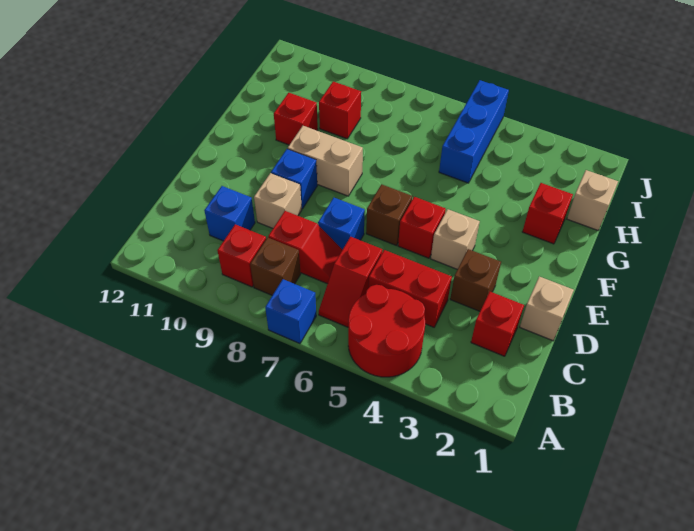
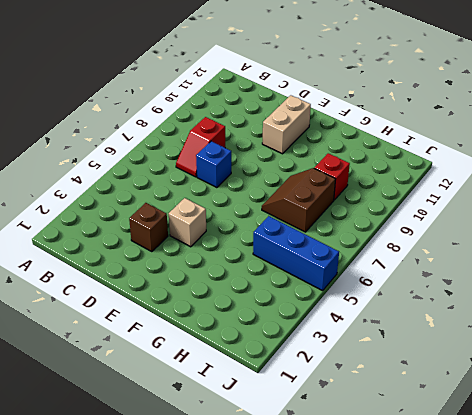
tan brick E10:E11 level 1 -> tan brick F8:F9 level 1
brown slope G7:H8 level 1 top H -> none
none -> red round brick A4:B5 level 1
none -> blue brick A7 level 1
none -> red slope B6:C6 level 1 top C

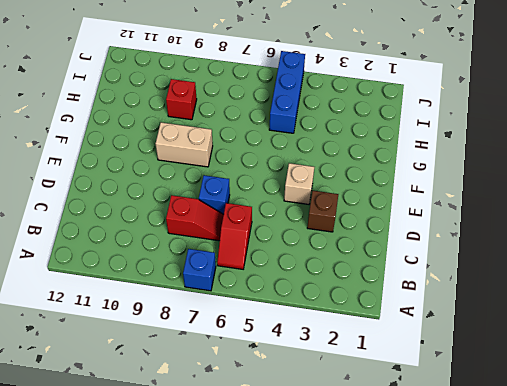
none -> red round brick A4:B5 level 1
none -> brown brick B8 level 1
none -> red brick B9 level 1

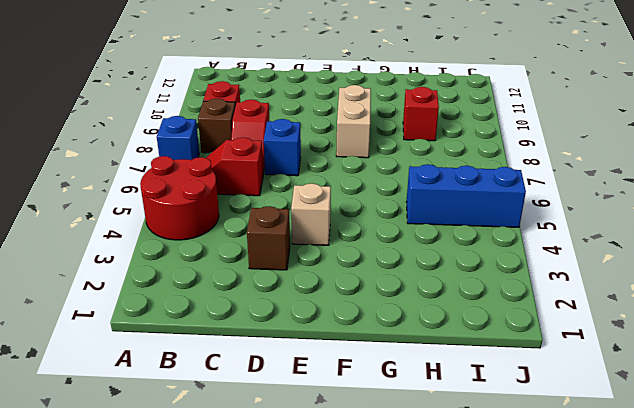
none -> red brick C2 level 1
none -> red brick C4:C5 level 1
none -> blue brick C10 level 1

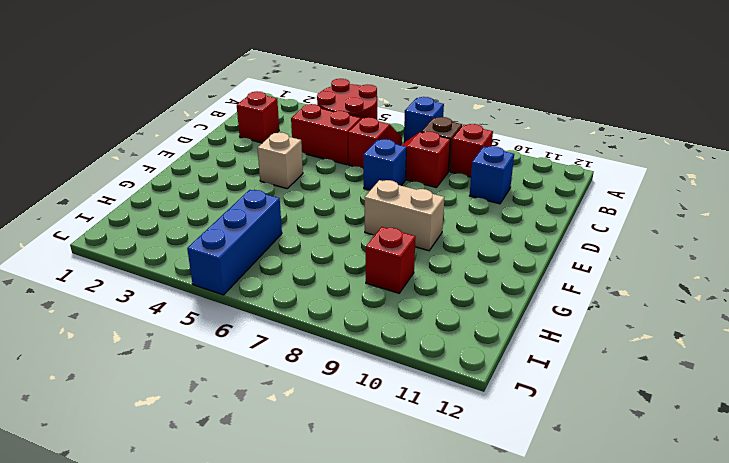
none -> tan brick D1 level 1
none -> brown brick D3 level 1
none -> tan brick D9 level 1

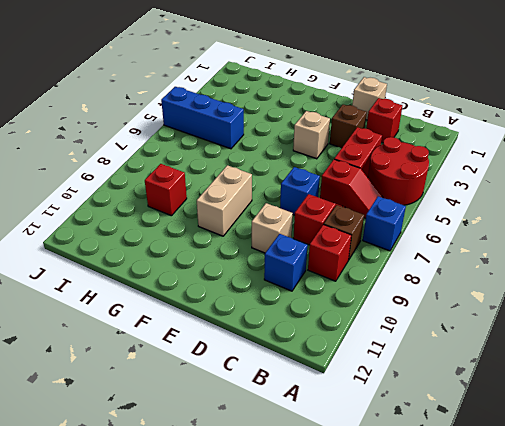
none -> red brick E5 level 1
none -> brown brick E6 level 1
none -> blue brick E9 level 1

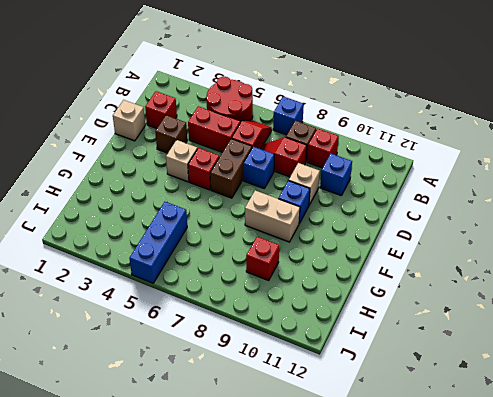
brown brick D6:E6 level 1 -> brown brick E6 level 1
none -> red brick G2 level 1
none -> red brick G10 level 1
none -> tan brick H1 level 1

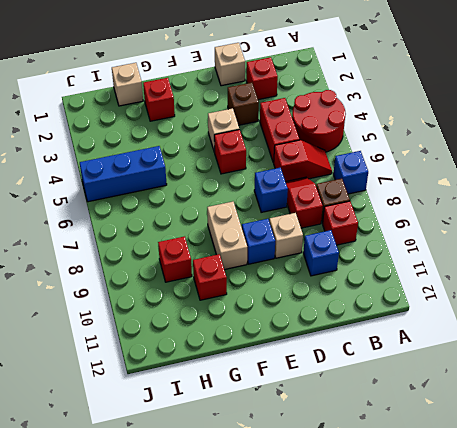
none -> brown brick E6 level 1

